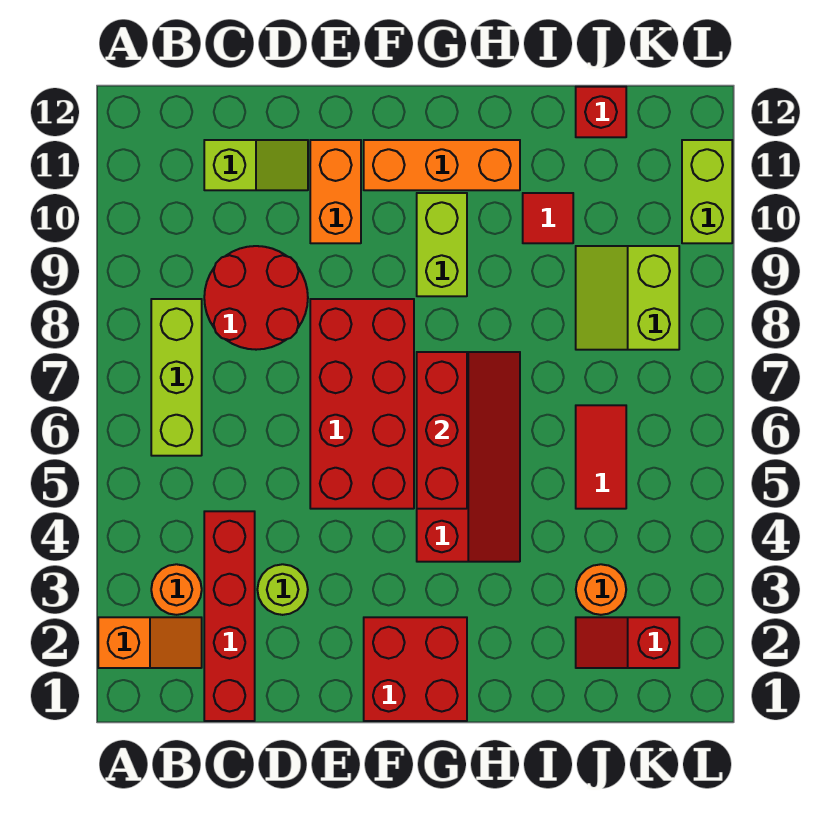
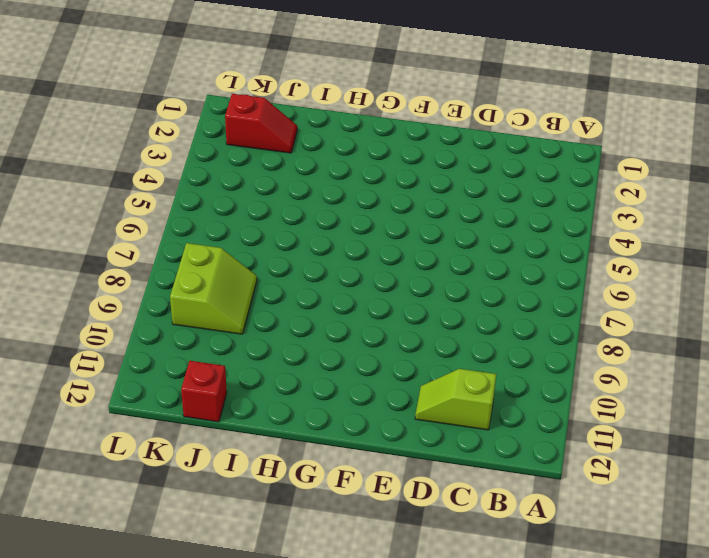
none -> orange slope A2:B2 level 1 top A
none -> orange round brick B3 level 1
none -> lime brick B6:B8 level 1

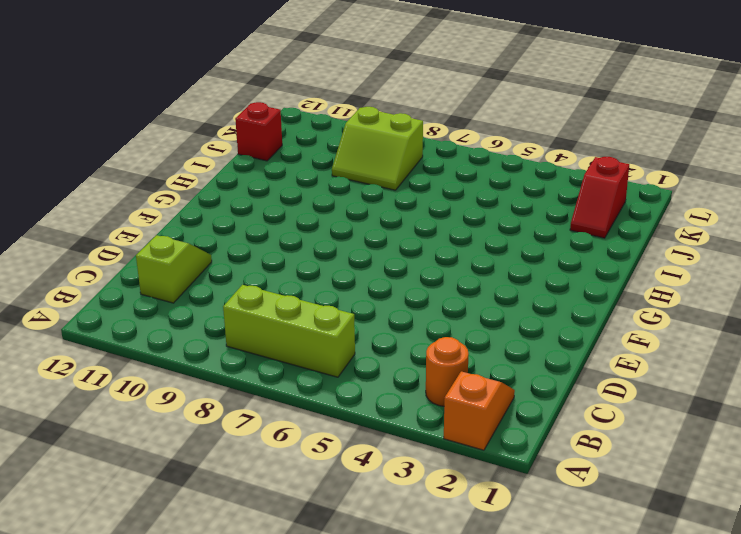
none -> red brick C1:C4 level 1
none -> red round brick C8:D9 level 1
none -> lime round brick D3 level 1

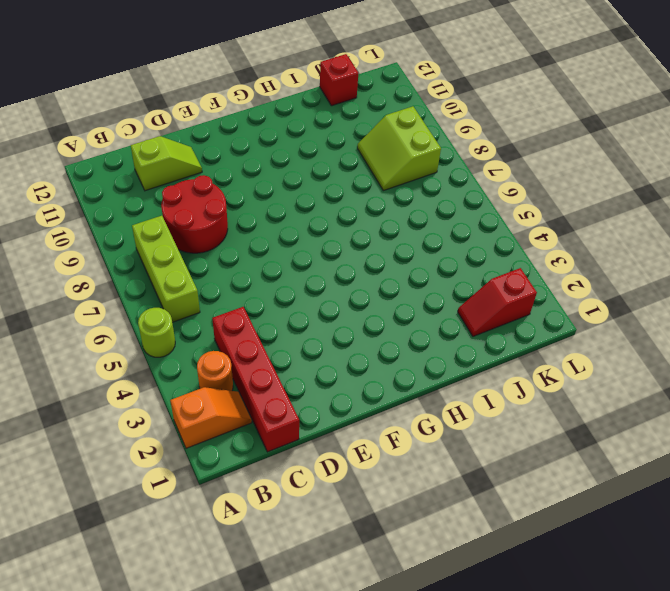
lime round brick A5 level 1 -> lime round brick D3 level 1
none -> red brick E5:F8 level 1
none -> orange brick E10:E11 level 1
none -> red brick F1:G2 level 1

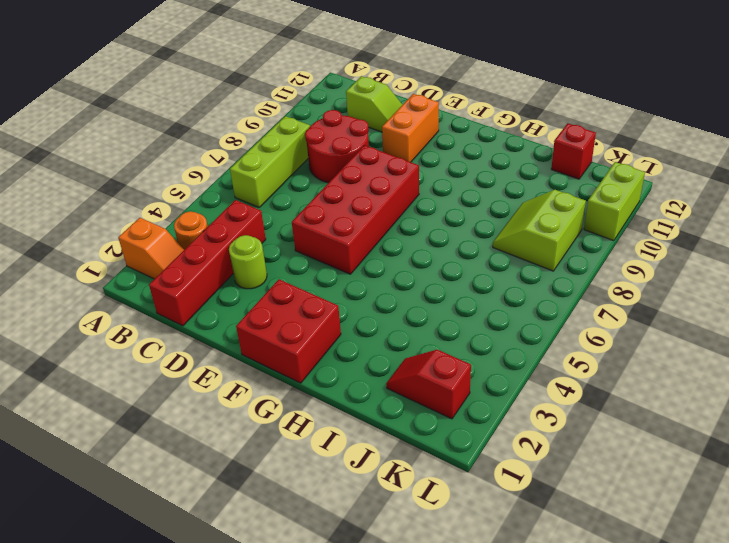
none -> orange brick F11:H11 level 1
none -> red slope G4:H7 level 1 top G
none -> lime brick G9:G10 level 1

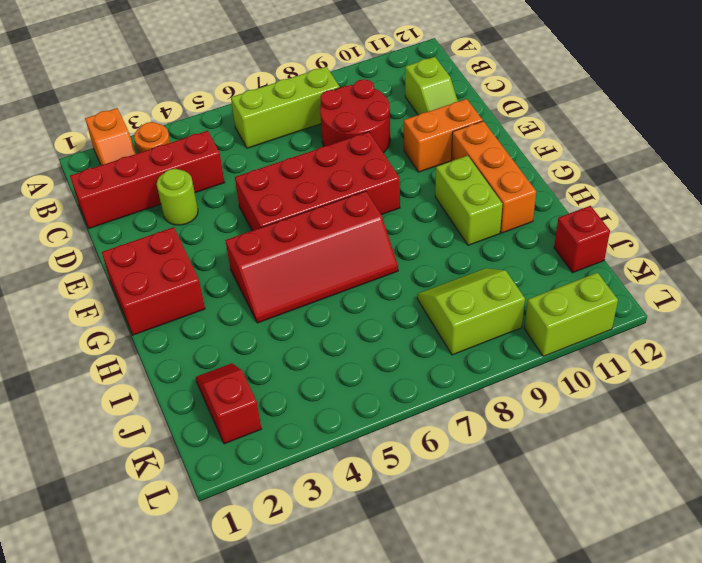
lime brick G10:H10 level 1 -> lime brick G9:G10 level 1
none -> red tile I10 level 1
none -> orange round brick J3 level 1
none -> red tile J5:J6 level 1

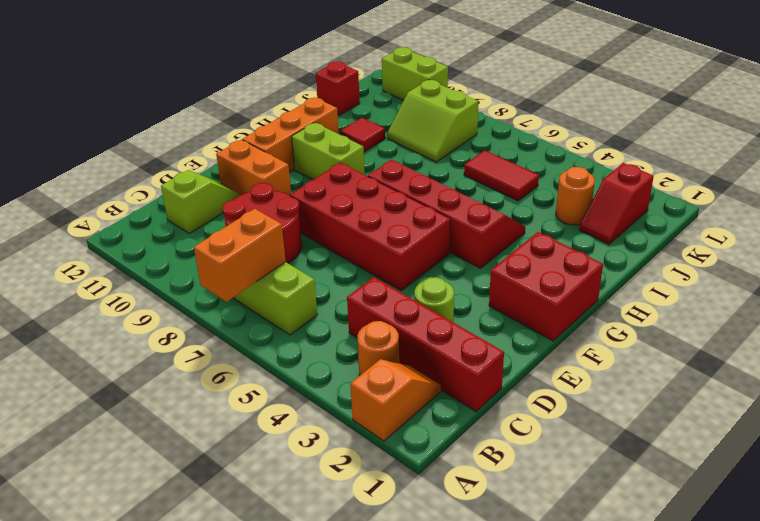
orange brick A7:B7 level 2 -> none
none -> red brick G5:G7 level 2

